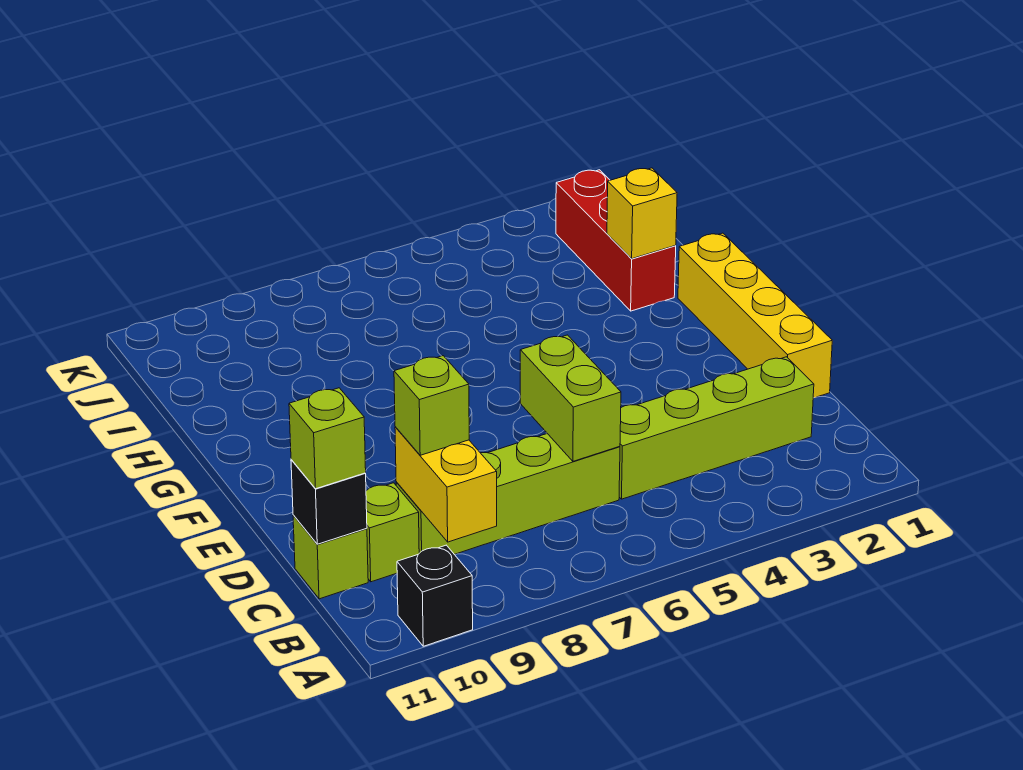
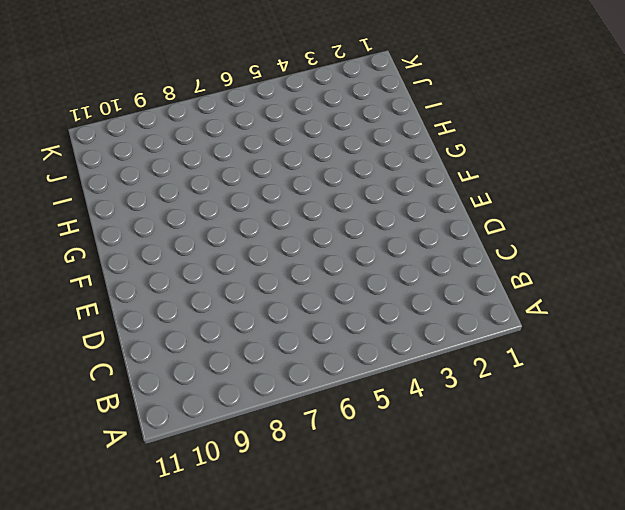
none -> black brick A10 level 1
none -> lime brick C2:C5 level 1
none -> lime brick C6:C9 level 1

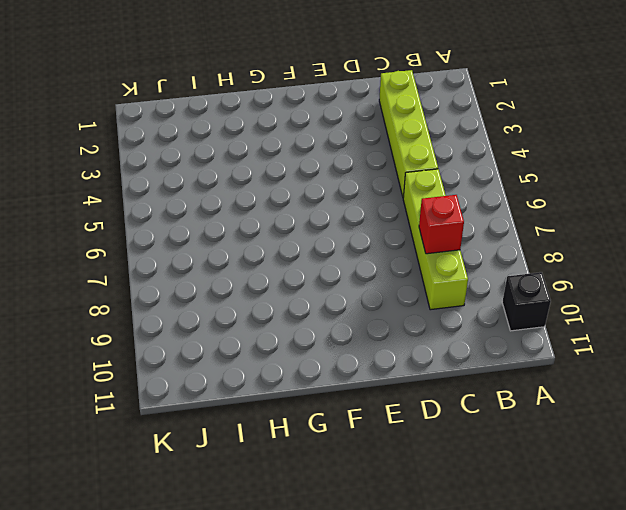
red brick C8 level 2 -> none
none -> lime brick C10 level 1
none -> lime brick C11 level 1
none -> yellow brick D1:G1 level 1

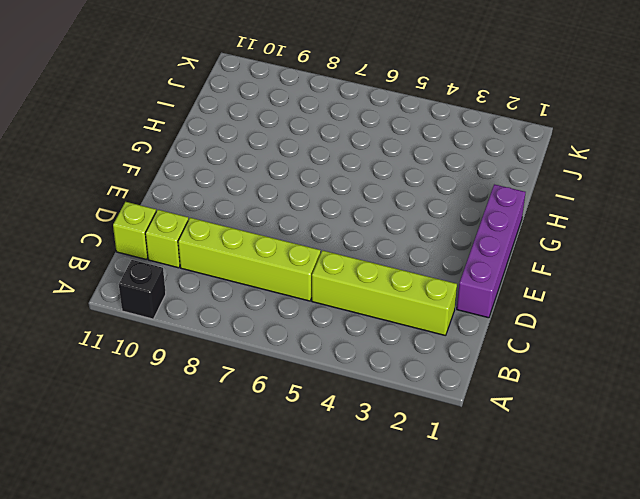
purple brick D1:G1 level 1 -> yellow brick D1:G1 level 1
none -> red brick H2:J2 level 1
none -> yellow brick B9:C9 level 2
none -> lime brick C6:D6 level 2

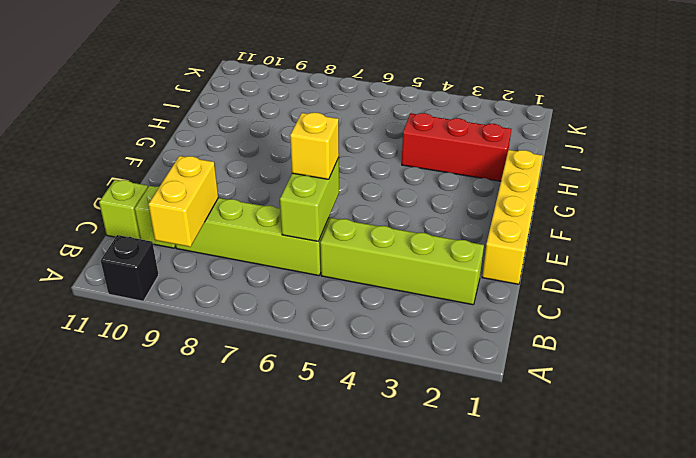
yellow brick D6 level 3 -> yellow brick H2 level 2
red brick H2:H4 level 1 -> red brick H2:J2 level 1
none -> black brick C11 level 2
none -> lime brick C9 level 3
none -> lime brick C11 level 3

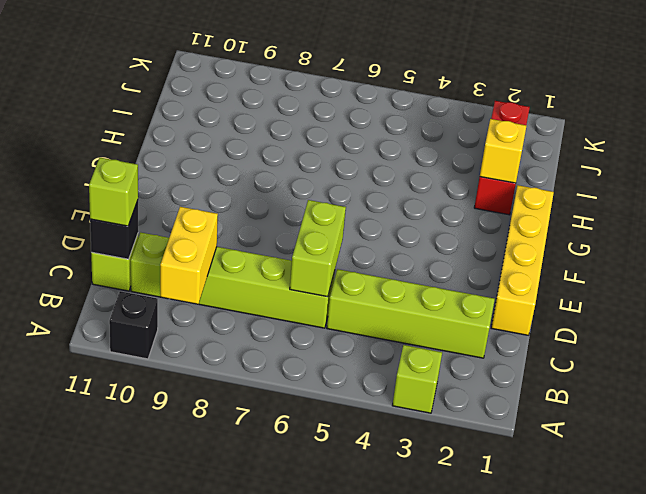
lime brick A3 level 1 -> lime brick C9 level 3

